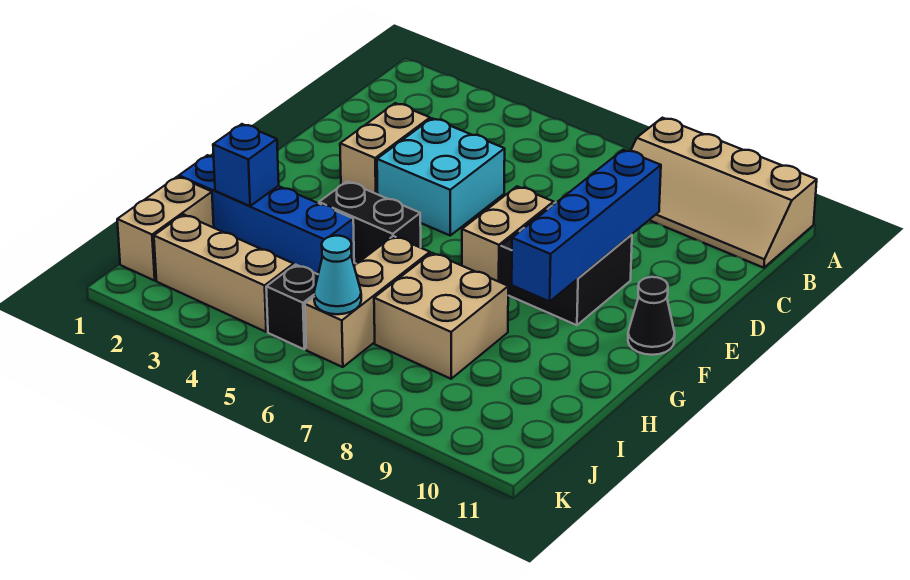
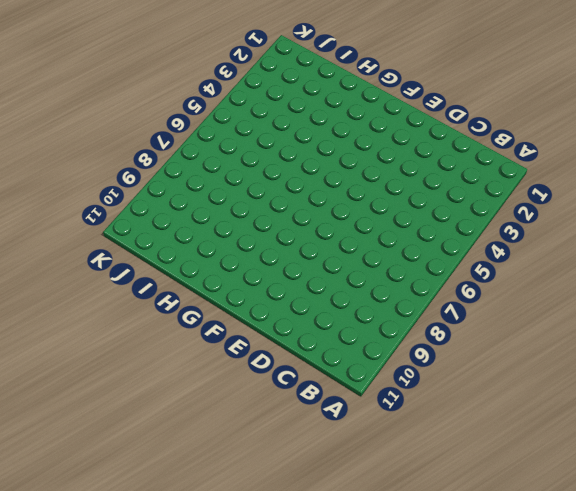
none -> tan slope A8:B11 level 1 top A
none -> tan brick D3:E3 level 1
none -> cyan brick D4:E5 level 1

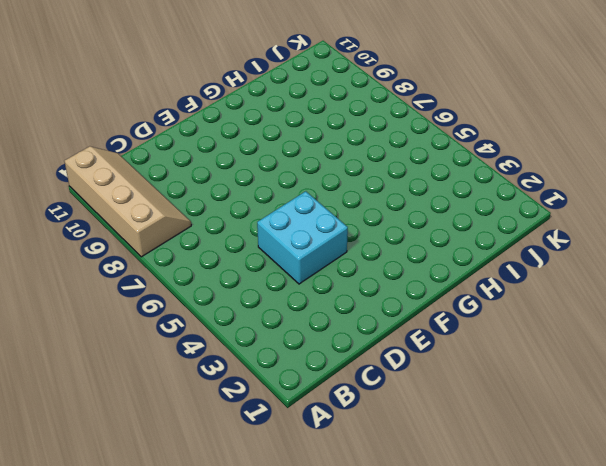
none -> tan brick D3:E3 level 1
none -> tan brick E7:F7 level 1
none -> black brick E8:F9 level 1

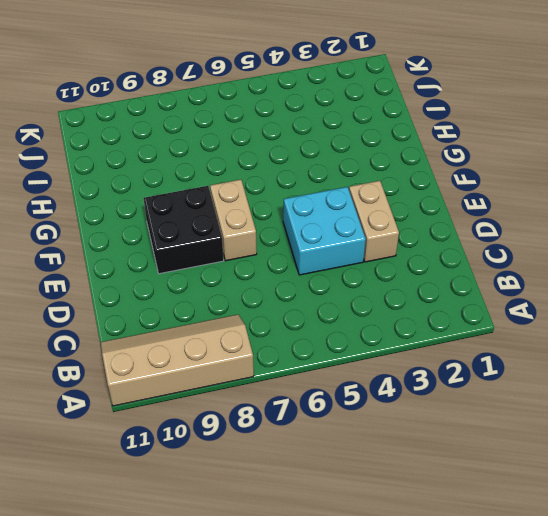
none -> black cone F11 level 1
none -> black brick G4:G5 level 1
none -> blue brick H1:H4 level 1

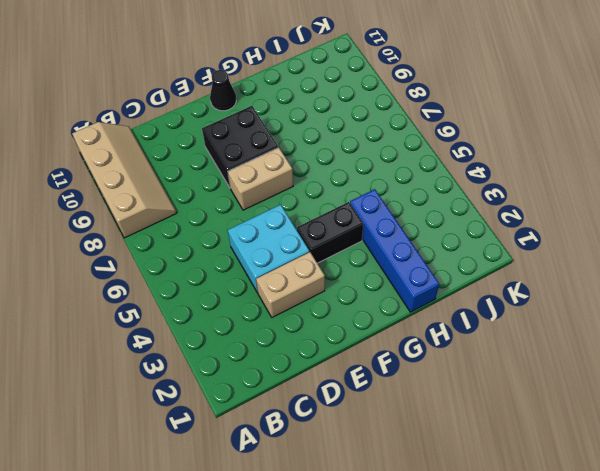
black brick F4:G4 level 1 -> black brick G4:G5 level 1
none -> tan brick H6:J6 level 1
none -> tan brick H7:I8 level 1
none -> tan brick I1:J1 level 1

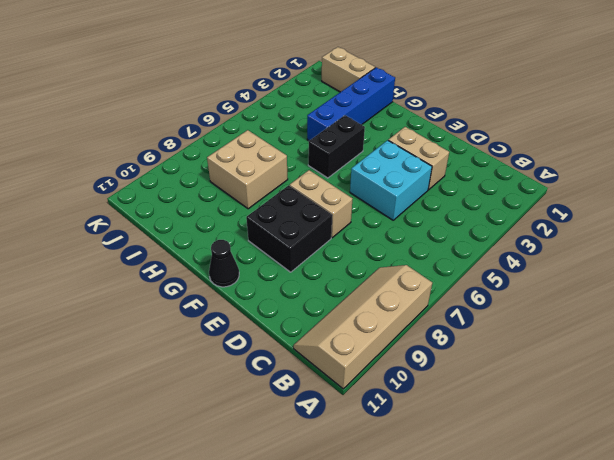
none -> tan brick H6:J6 level 1
none -> tan brick J2:J4 level 1
none -> black brick J5 level 1

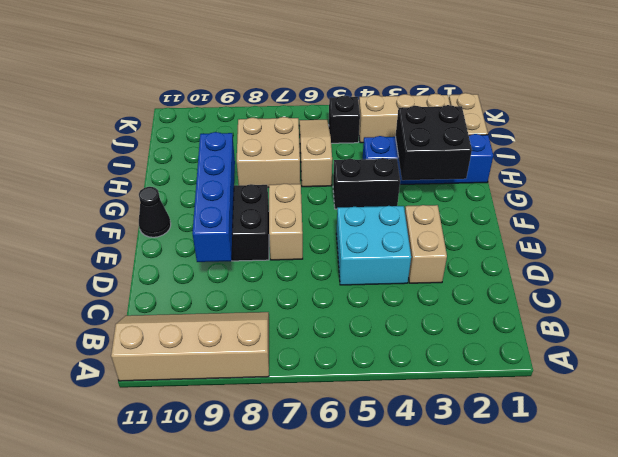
black brick G2:H3 level 2 -> blue brick H2 level 2
tan slope H6:J6 level 1 top H -> tan brick H6:J6 level 1
none -> cyan cone J6 level 2

